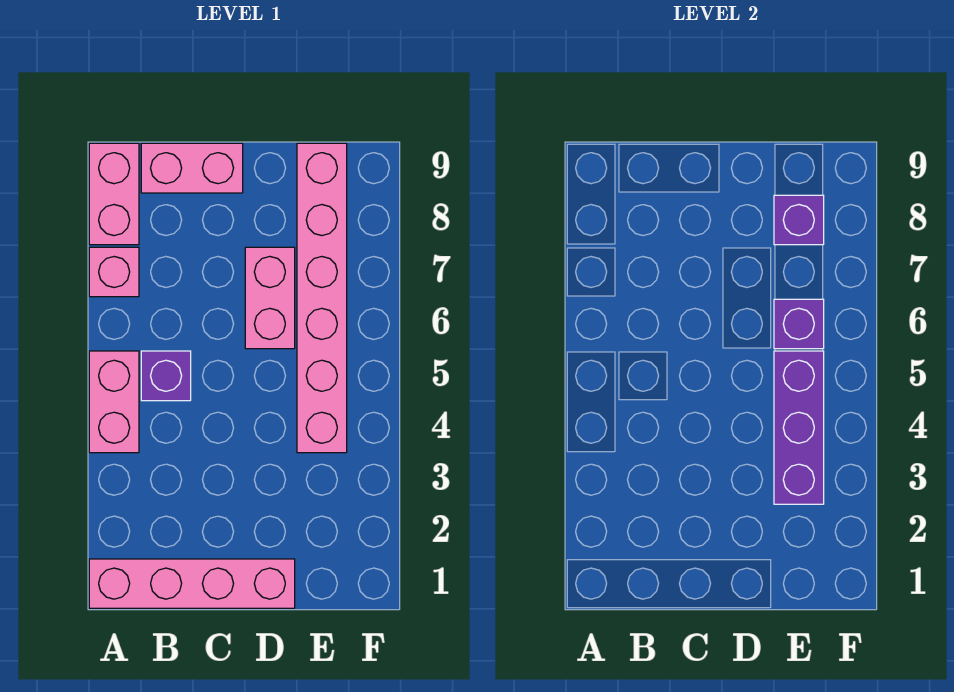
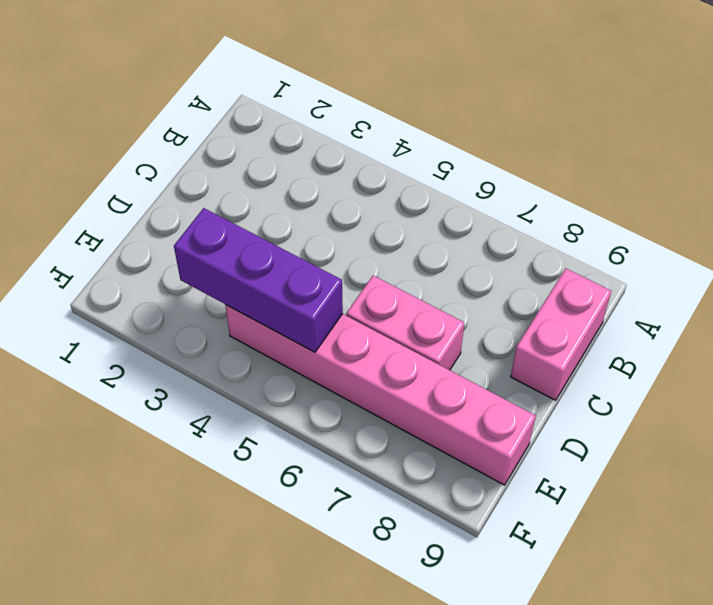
none -> pink brick A1:D1 level 1
none -> pink brick A4:A5 level 1

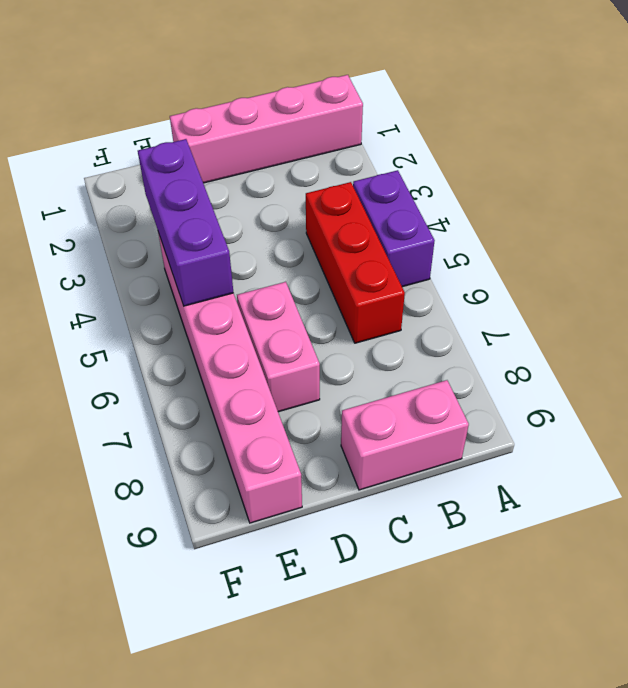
purple brick A4:A5 level 1 -> pink brick A4:A5 level 1
red brick B4:B6 level 1 -> purple brick B5 level 1
none -> pink brick A7 level 1
none -> pink brick A8:A9 level 1

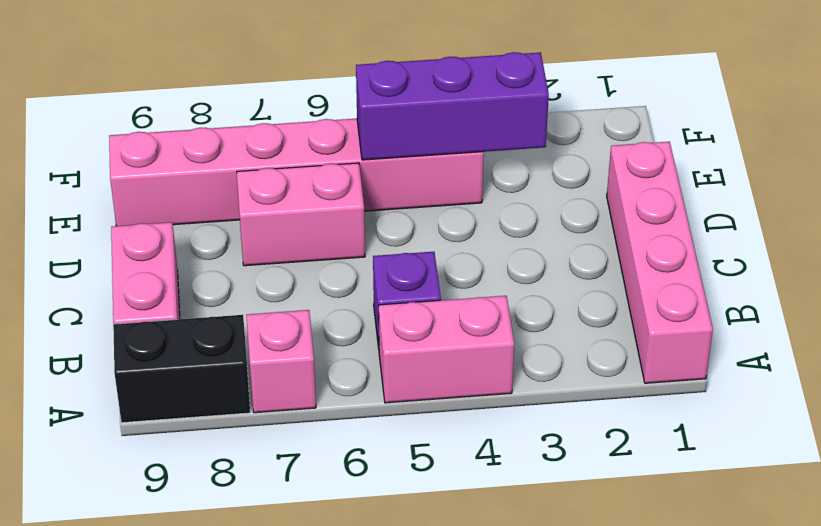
black brick A8:A9 level 1 -> pink brick A8:A9 level 1
none -> purple brick E6 level 2
none -> purple brick E8 level 2

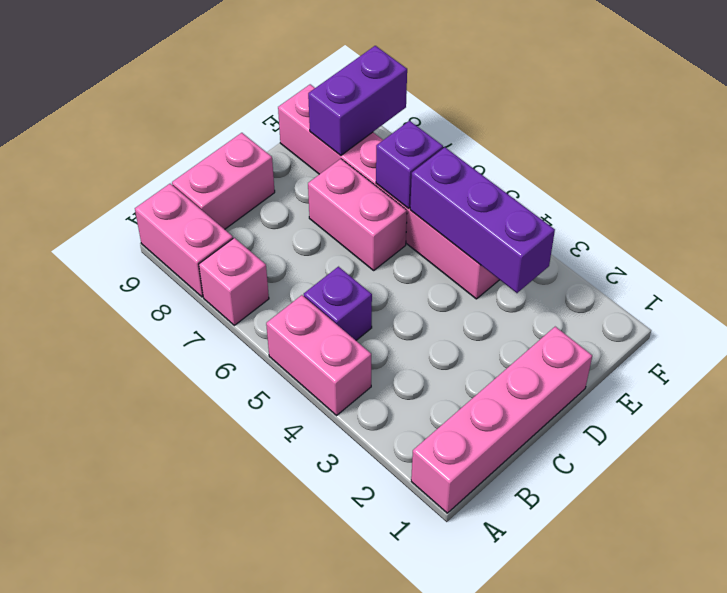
purple brick E8:F8 level 2 -> purple brick E8 level 2

